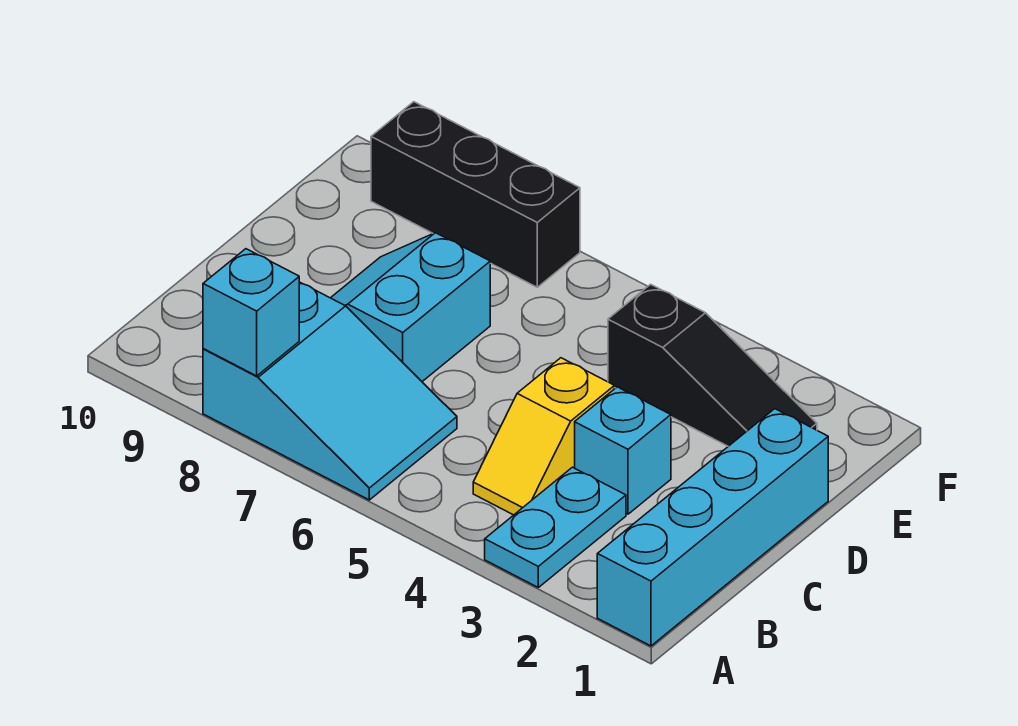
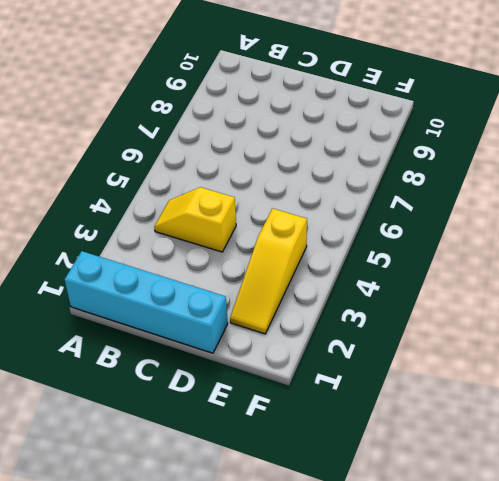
yellow slope E2:E4 level 1 top 4 -> black slope E2:E4 level 1 top 4
none -> cyan plate A3:B3 level 1
none -> cyan slope A6:B8 level 1 top 8

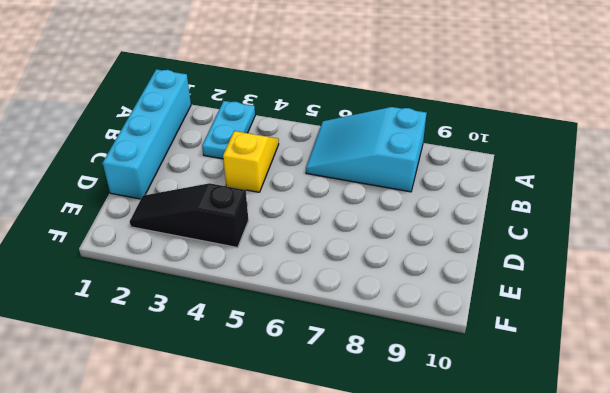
none -> cyan brick C3 level 1
none -> cyan slope C7:D8 level 1 top 7

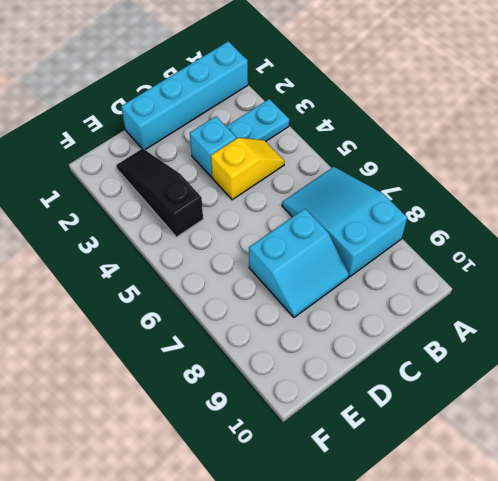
none -> black brick F7:F9 level 1
none -> cyan brick A8 level 2

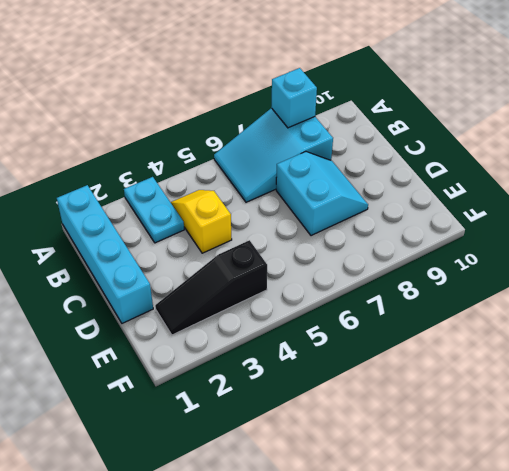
none -> cyan brick C3 level 1
none -> black brick F7:F9 level 1

